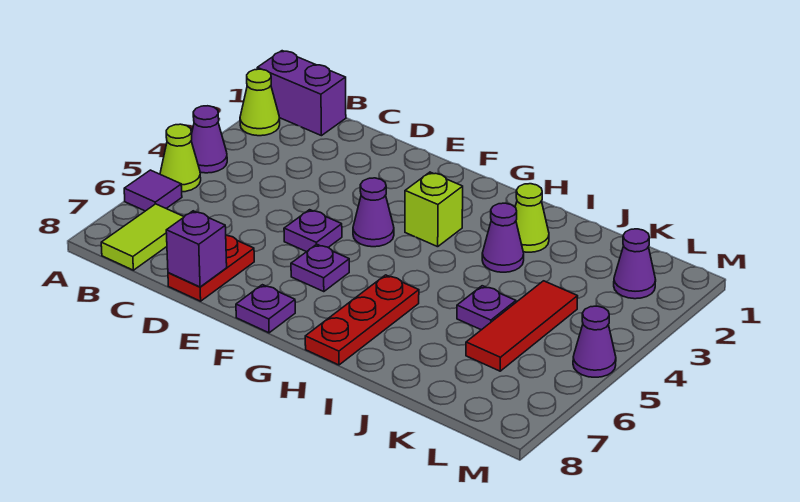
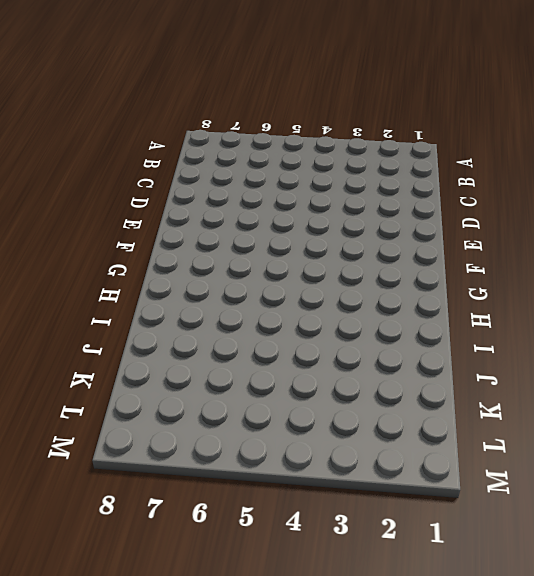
none -> purple brick A1:B1 level 1
none -> lime cone A2 level 1
none -> purple cone A4 level 1

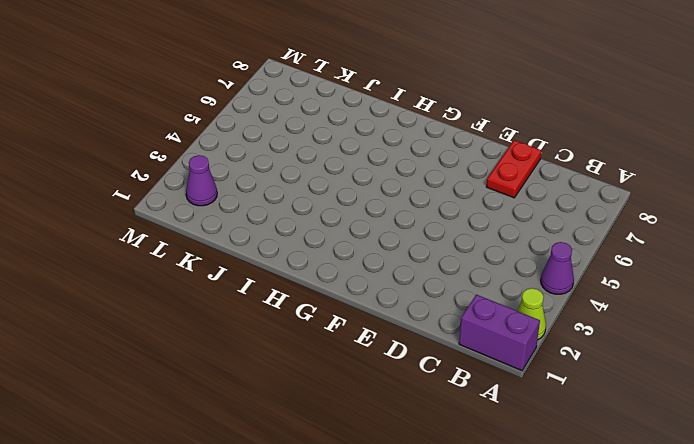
none -> lime cone A5 level 1
none -> purple tile A6 level 1
none -> lime tile B7:B8 level 1

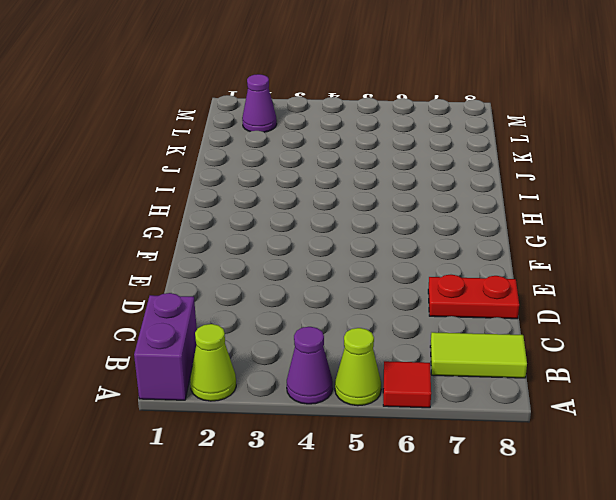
red tile A6 level 1 -> purple tile A6 level 1
none -> purple plate E5 level 1
none -> purple cone F4 level 1
none -> purple plate F6 level 1

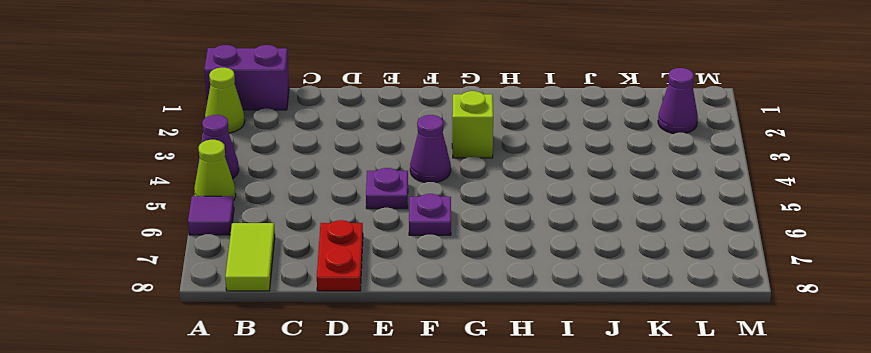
none -> purple plate F8 level 1
none -> red plate H6:H8 level 1
none -> lime cone I2 level 1

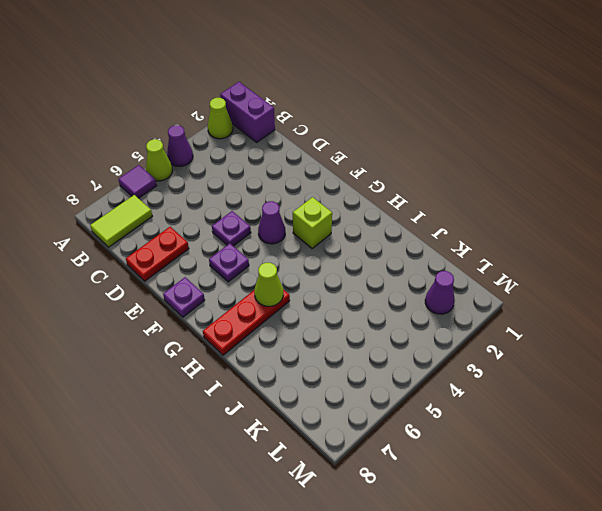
lime cone H6 level 2 -> lime cone I2 level 1
none -> purple cone I3 level 1
none -> purple plate J5 level 1
none -> red tile K4:K6 level 1

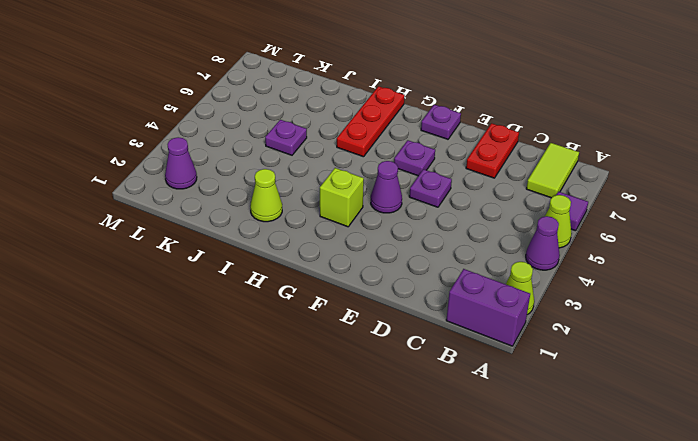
none -> purple cone I3 level 1
none -> red tile K4:K6 level 1
none -> purple cone M5 level 1

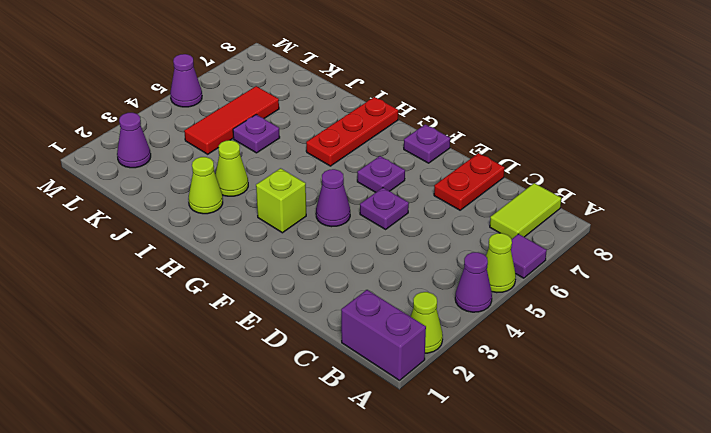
lime cone I3 level 1 -> purple cone I3 level 1
none -> purple brick D8 level 2

